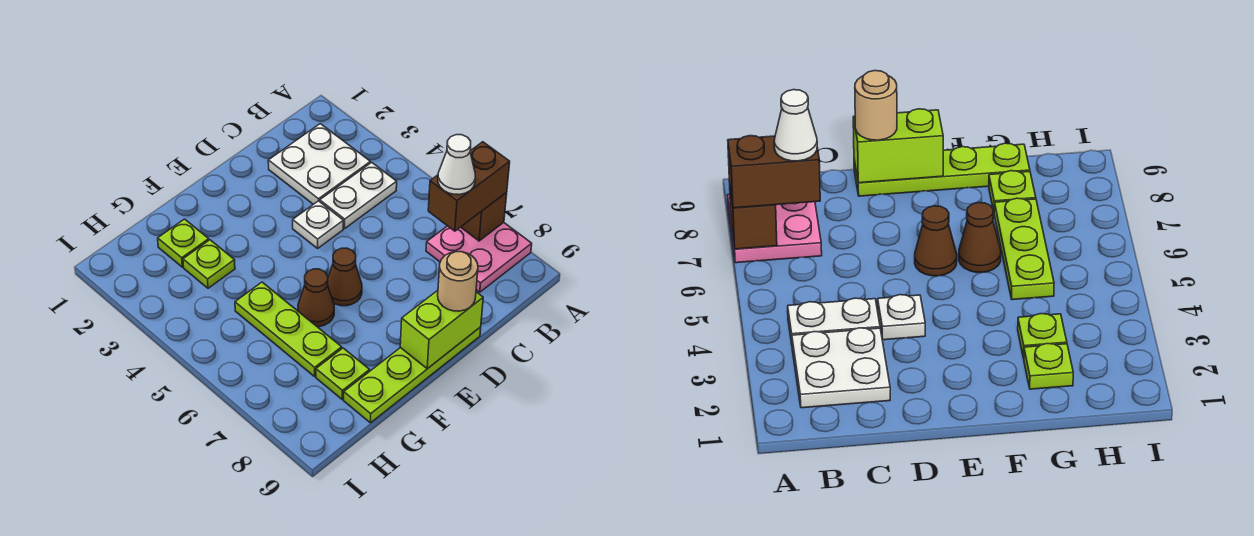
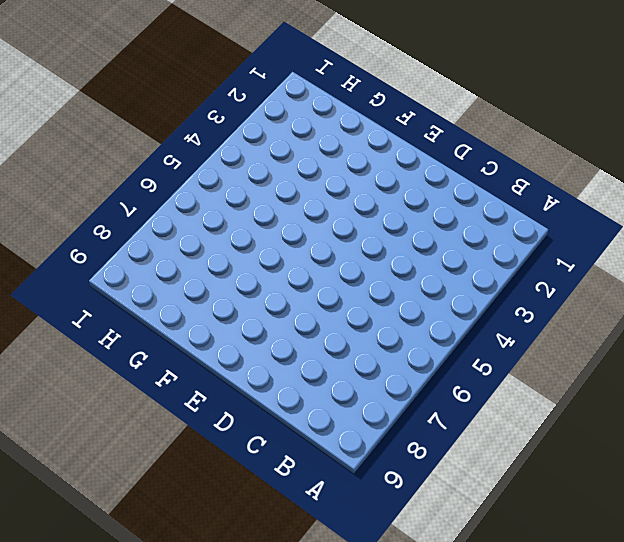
none -> pink plate A7:B8 level 1
none -> white plate B2:C3 level 1
none -> white plate B4:C4 level 1

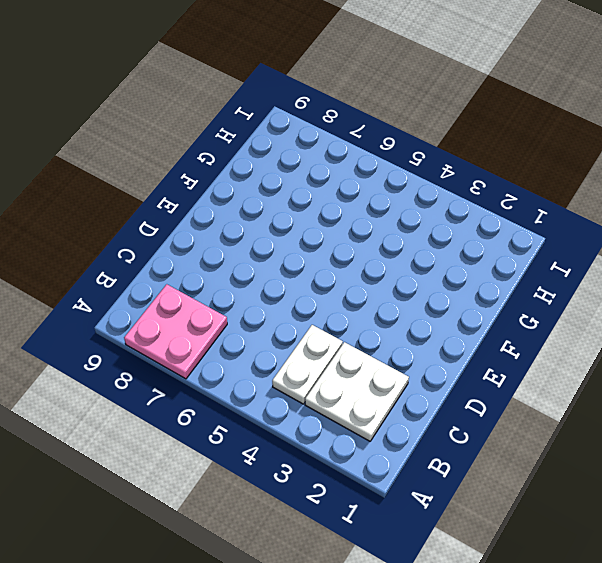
none -> white plate D4 level 1
none -> lime plate D9:G9 level 1
none -> brown cone E6 level 1

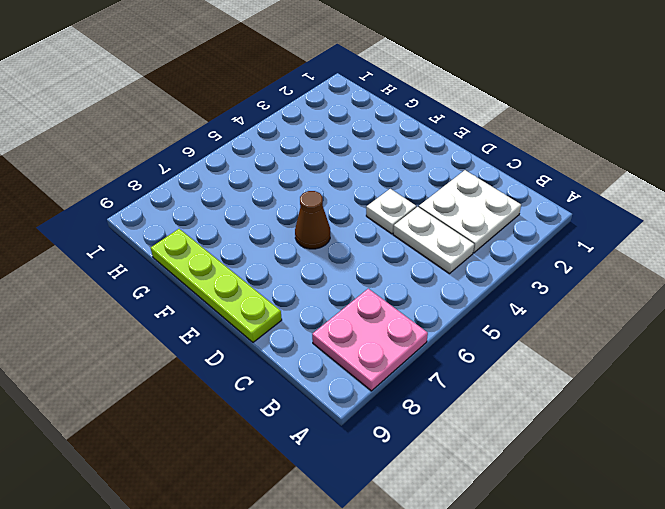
none -> brown cone F6 level 1
none -> lime plate G2 level 1
none -> lime plate G3 level 1

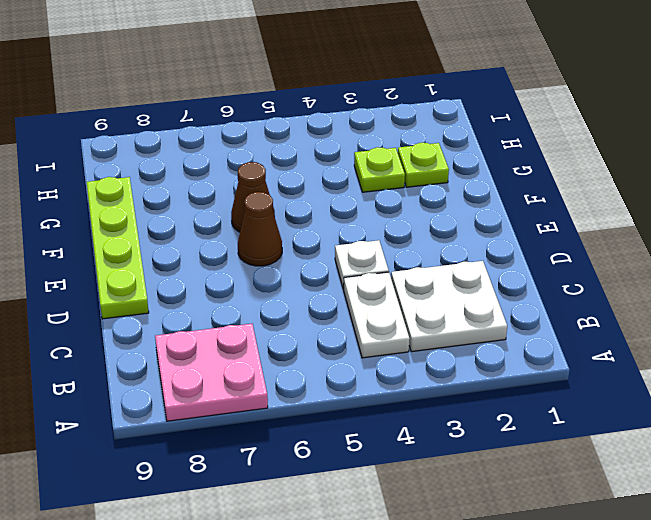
none -> lime plate G5:G7 level 1
none -> lime plate G8 level 1
none -> brown brick A7 level 2

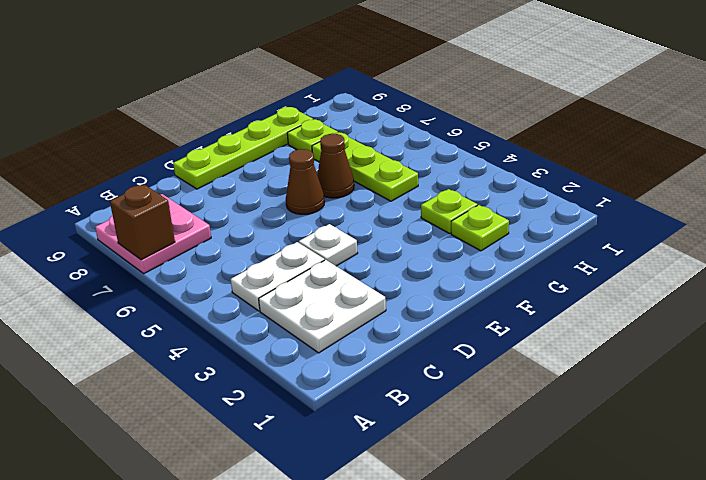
none -> lime brick D9:E9 level 2
none -> brown brick A7:B7 level 3
none -> tan round brick D9 level 3

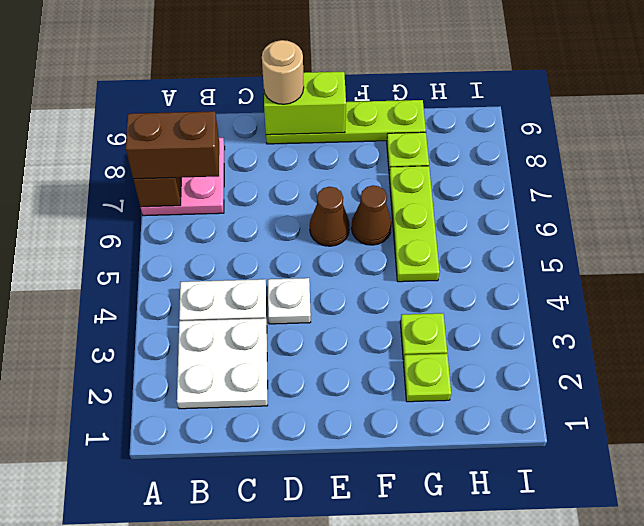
none -> white cone B7 level 4

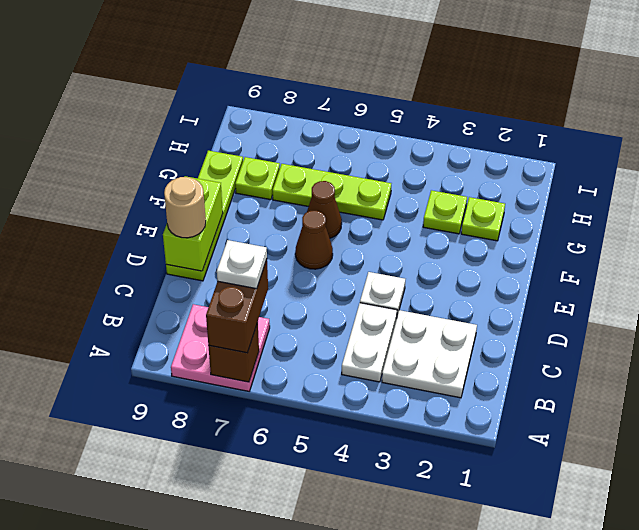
white plate B7 level 4 -> white cone B7 level 4

